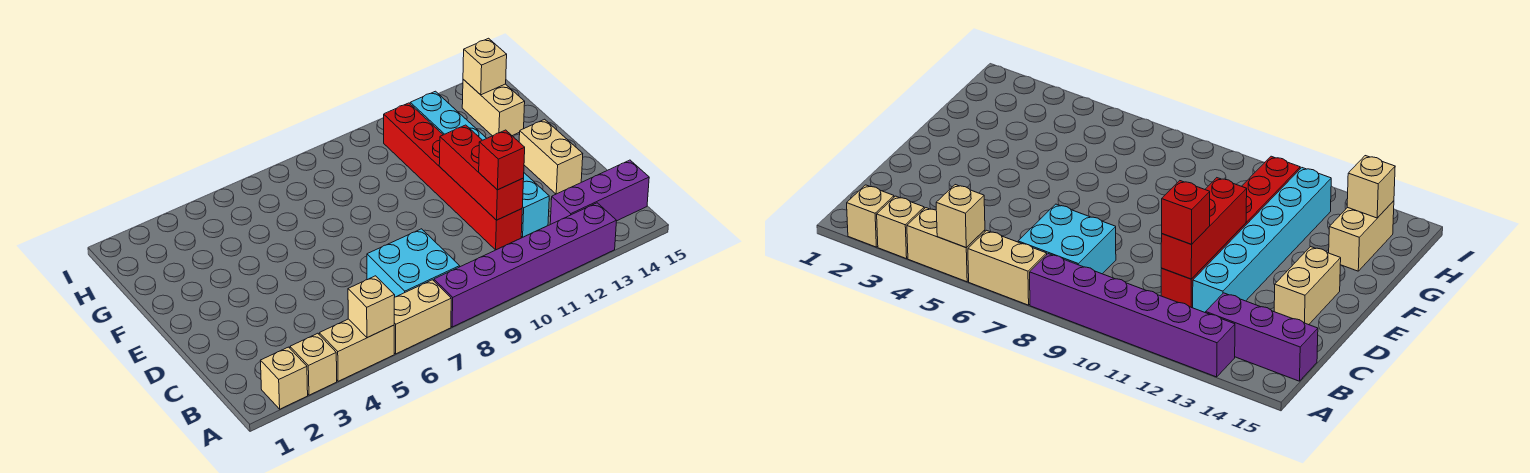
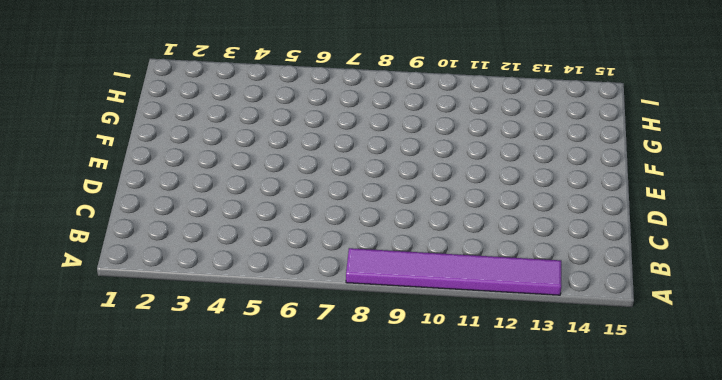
purple tile A8:A13 level 1 -> purple brick A8:A13 level 1
none -> tan brick A2 level 1
none -> tan brick A3 level 1
none -> tan brick A4:A5 level 1

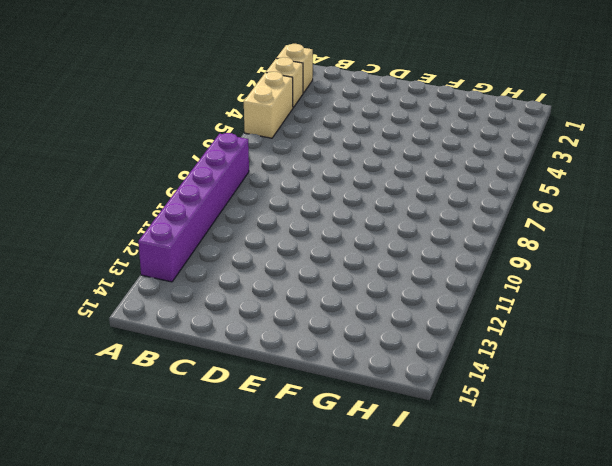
none -> tan brick A6:A7 level 1
none -> cyan brick B7:C8 level 1
none -> purple brick B13:B15 level 1

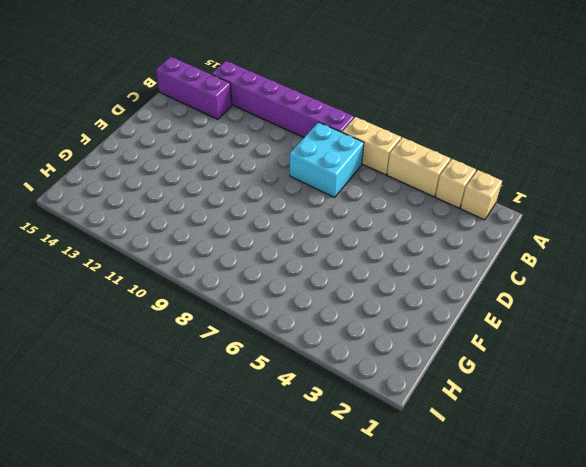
none -> red brick C11:H11 level 1
none -> cyan brick C12:H12 level 1
none -> tan brick D14:E14 level 1

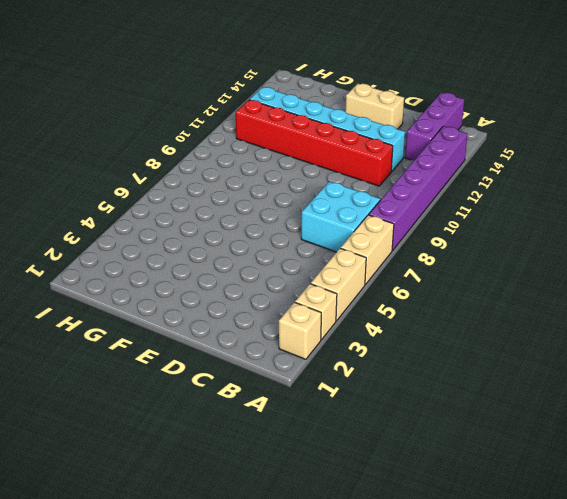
none -> tan brick G14:H14 level 1
none -> tan brick A5 level 2
none -> red brick C11:E11 level 2

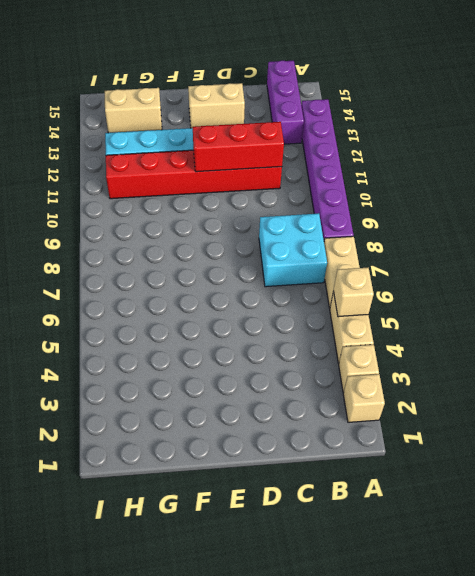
none -> tan brick H14 level 2
none -> red brick C11 level 3

